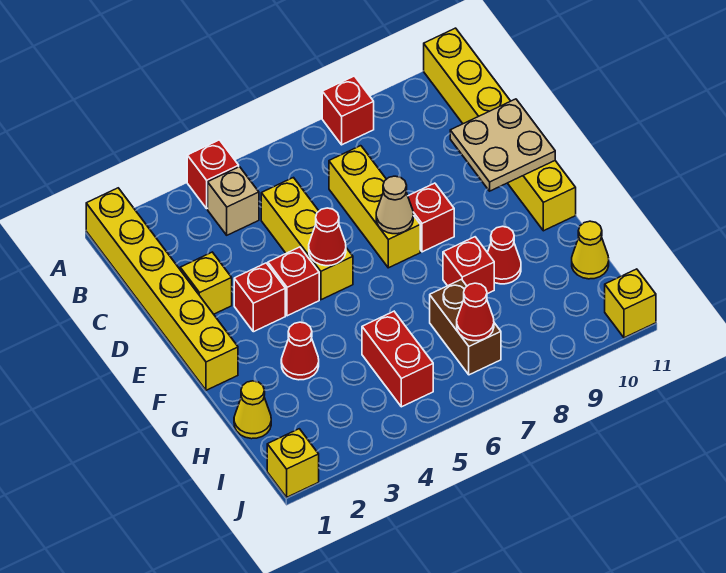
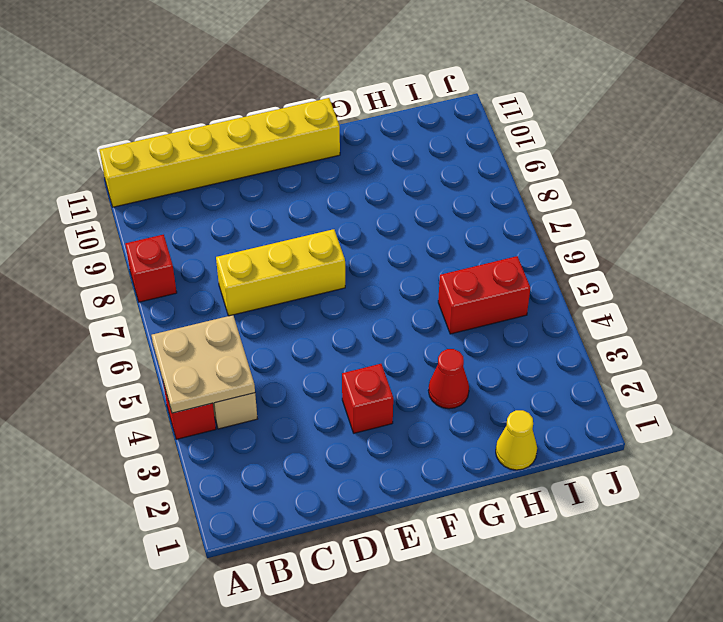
tan plate A4:B5 level 2 -> tan plate D10:E11 level 2
none -> yellow brick A1:F1 level 1
none -> yellow brick C5:E5 level 1
none -> yellow brick D2 level 1

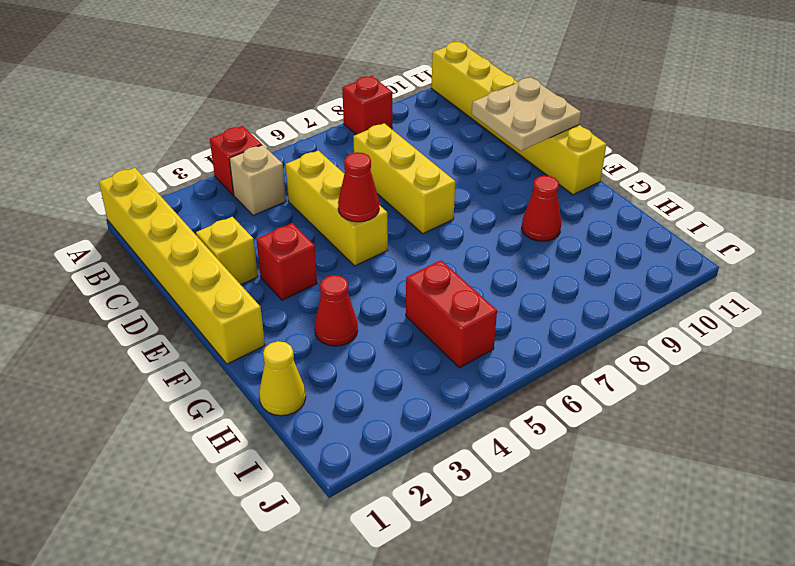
none -> red brick E4 level 1
none -> red brick E8 level 1
none -> red brick G8 level 1

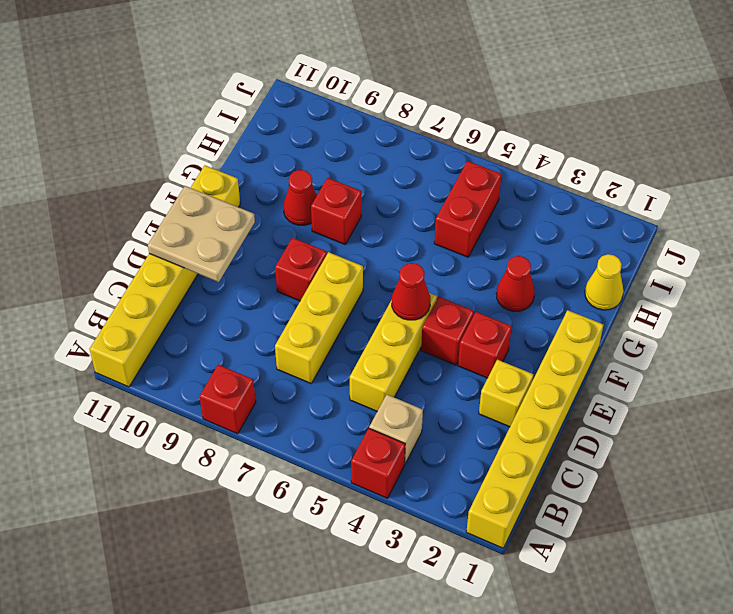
none -> brown brick H7:I7 level 1
none -> yellow cone H11 level 1
none -> yellow brick J1 level 1

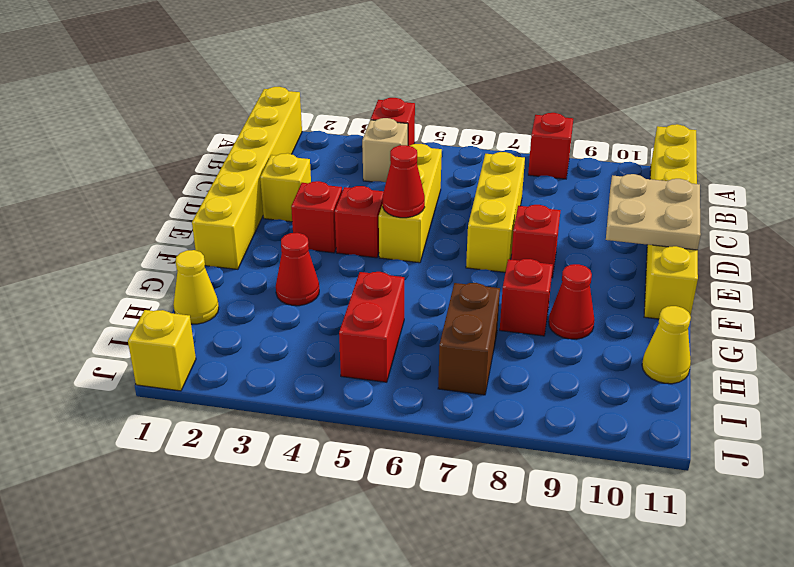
none -> yellow brick J11 level 1
none -> tan cone E7 level 2
none -> red cone I7 level 2

